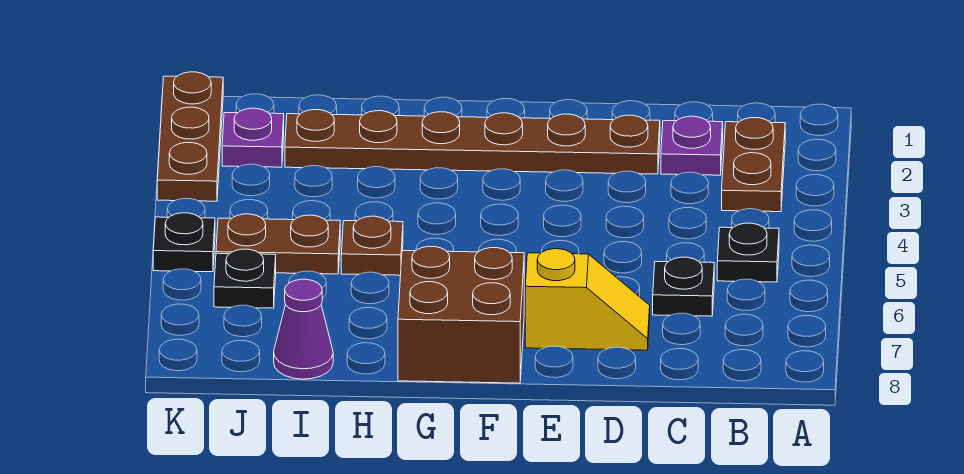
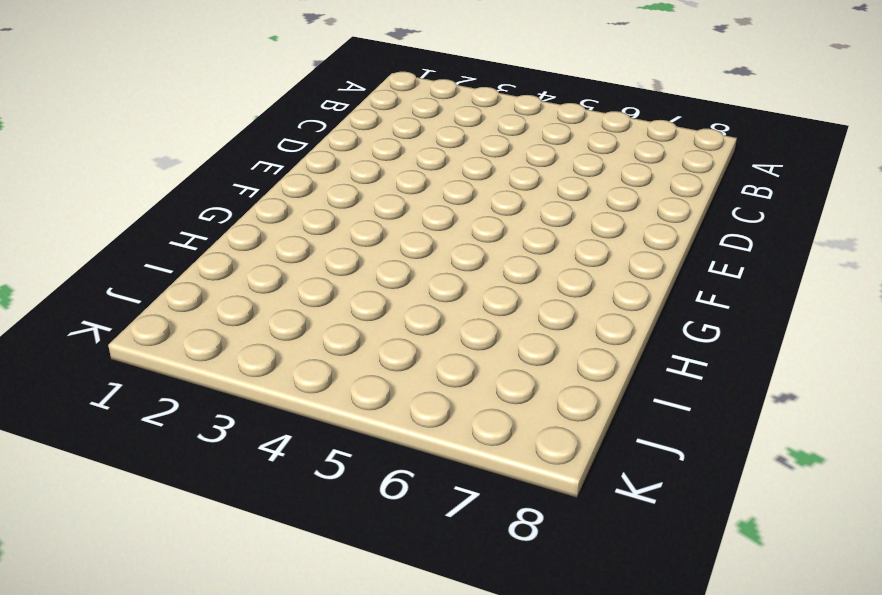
none -> brown plate B2:B3 level 1
none -> black plate B5 level 1
none -> purple plate C2 level 1

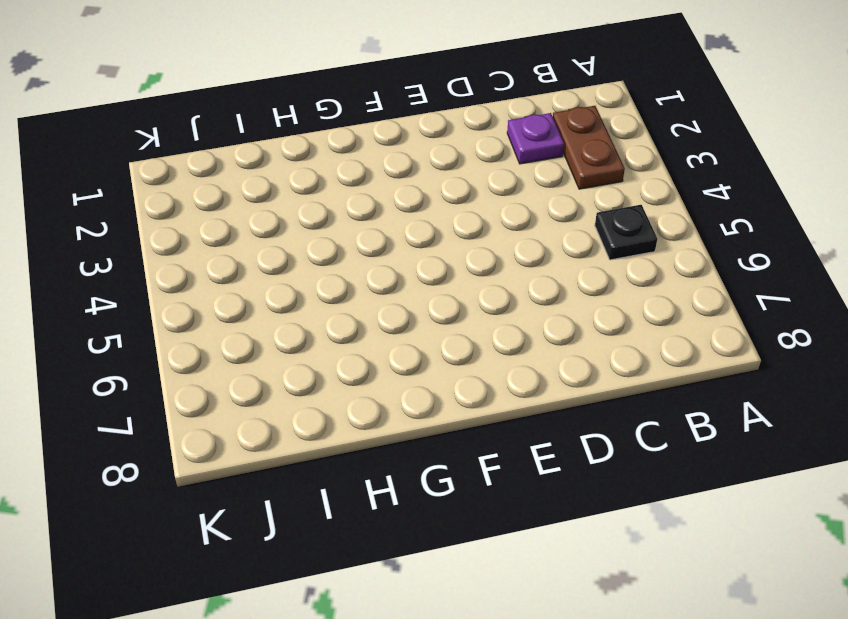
none -> black plate C6 level 1
none -> brown plate D2:I2 level 1
none -> yellow slope D7:E7 level 1 top E

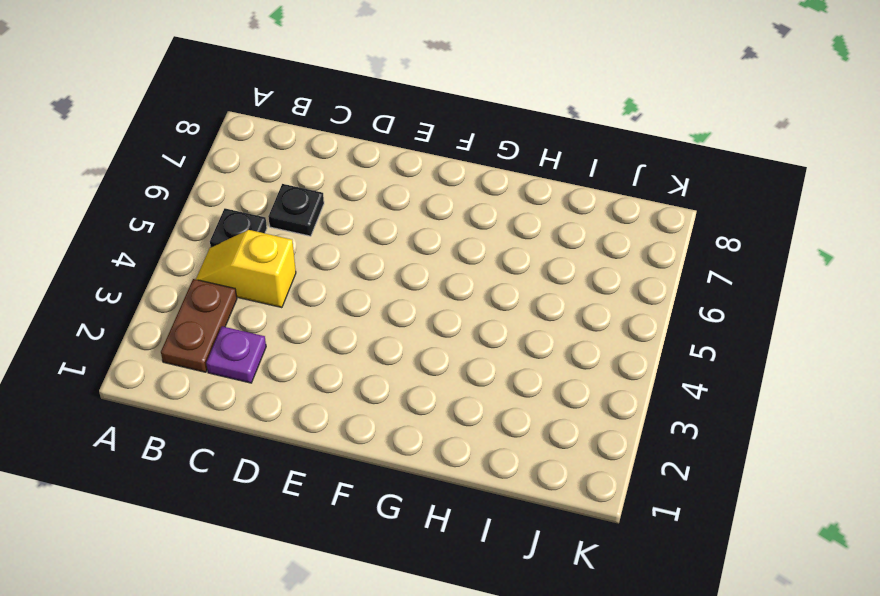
yellow slope B4:C4 level 1 top C -> yellow slope D7:E7 level 1 top E
none -> brown plate D2:I2 level 1
none -> brown brick F7:G8 level 1
none -> brown plate H5 level 1

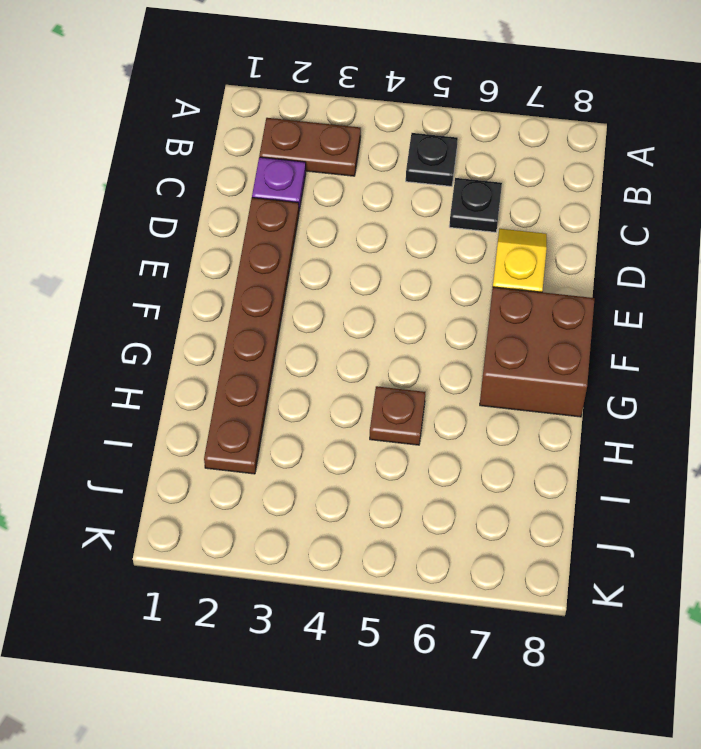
none -> brown plate I5:J5 level 1
none -> purple cone I8 level 1
none -> purple plate J2 level 1

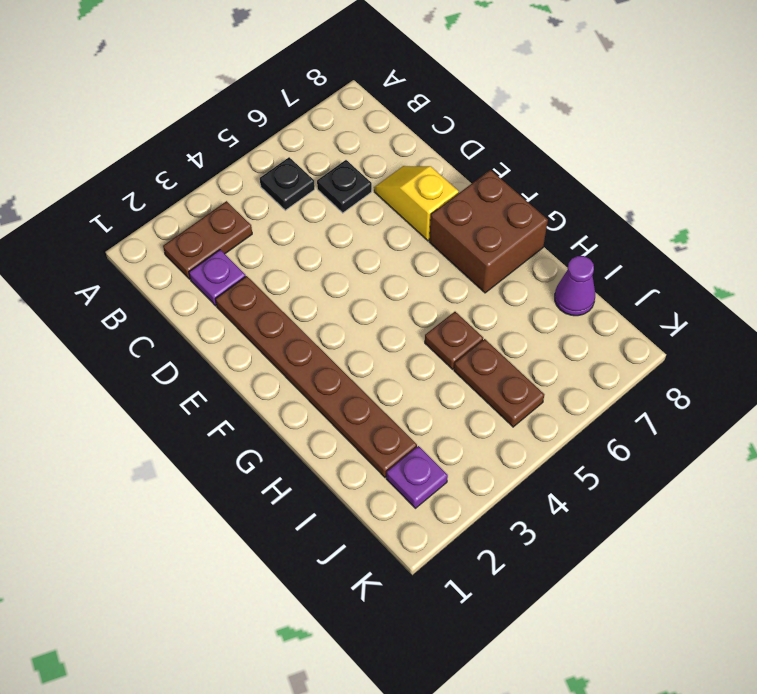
none -> black plate J6 level 1
none -> brown plate K1:K3 level 1
none -> black plate K5 level 1

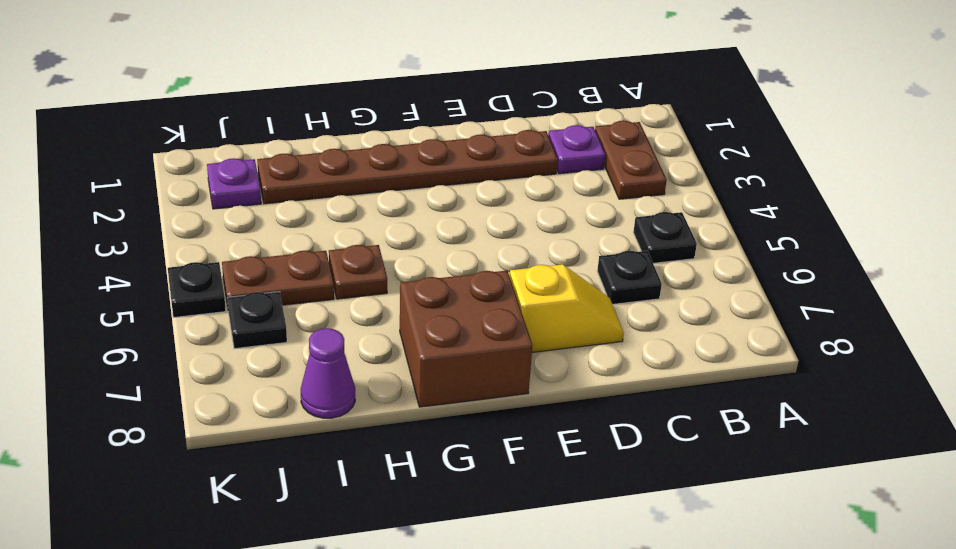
none -> brown plate K1:K3 level 1

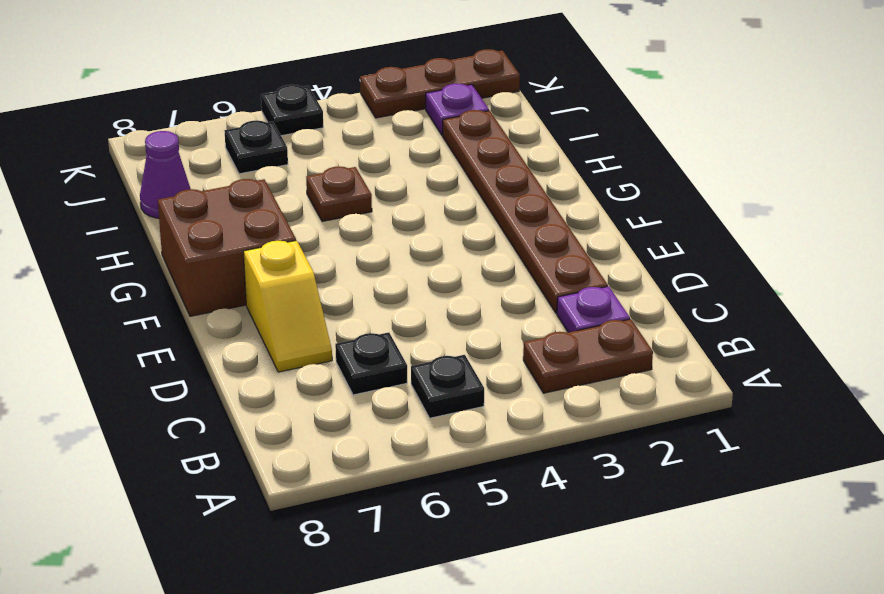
none -> brown plate I5:J5 level 1

